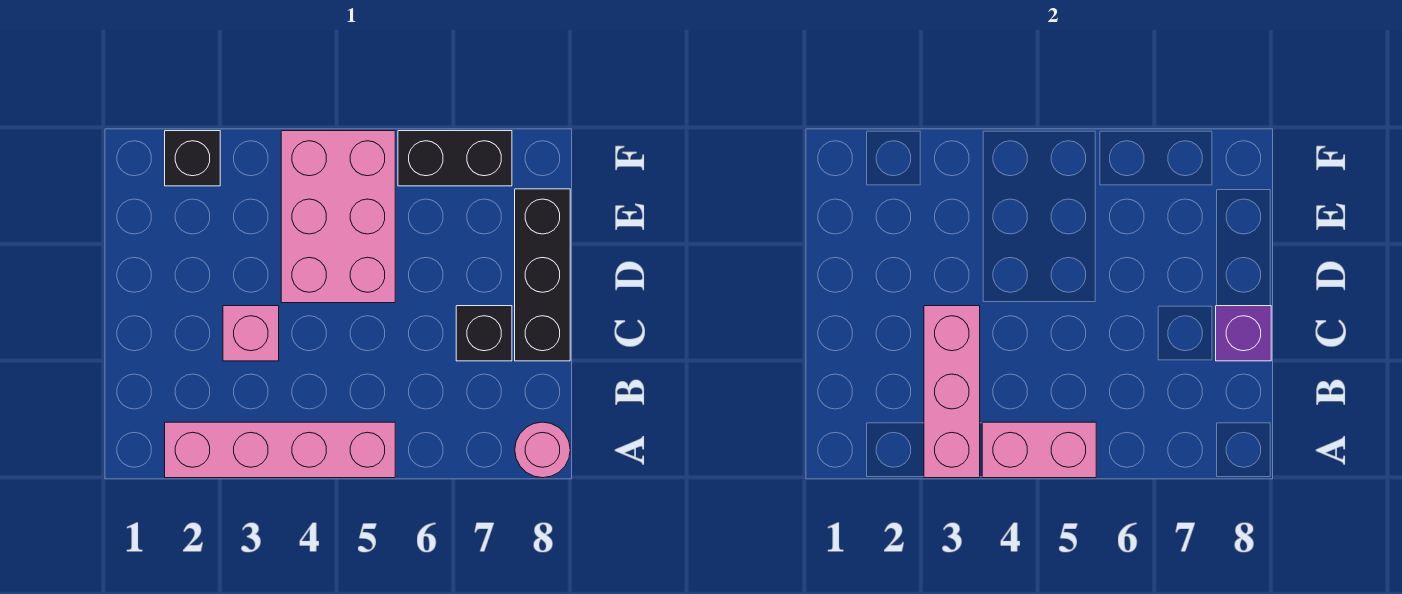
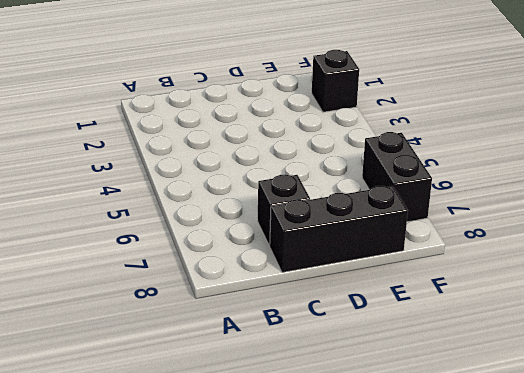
none -> pink brick A2:A5 level 1
none -> pink round brick A8 level 1

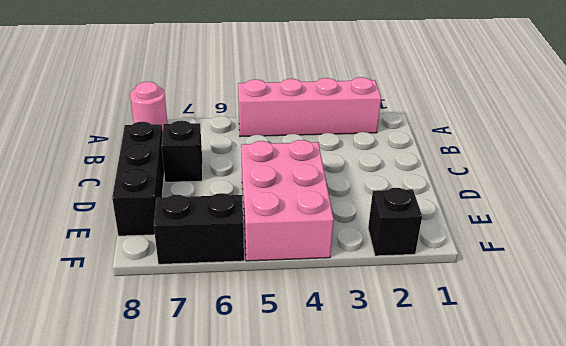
none -> pink brick C3 level 1
none -> pink brick A3:C3 level 2

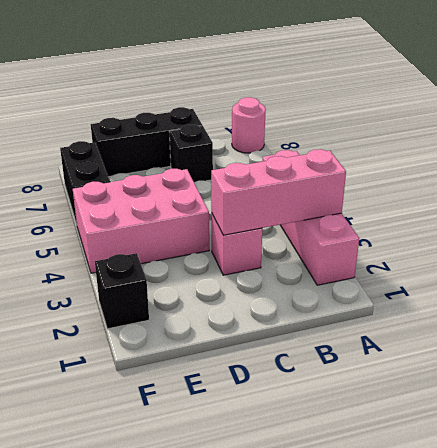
none -> pink brick A4:A5 level 2
none -> purple brick C8 level 2

